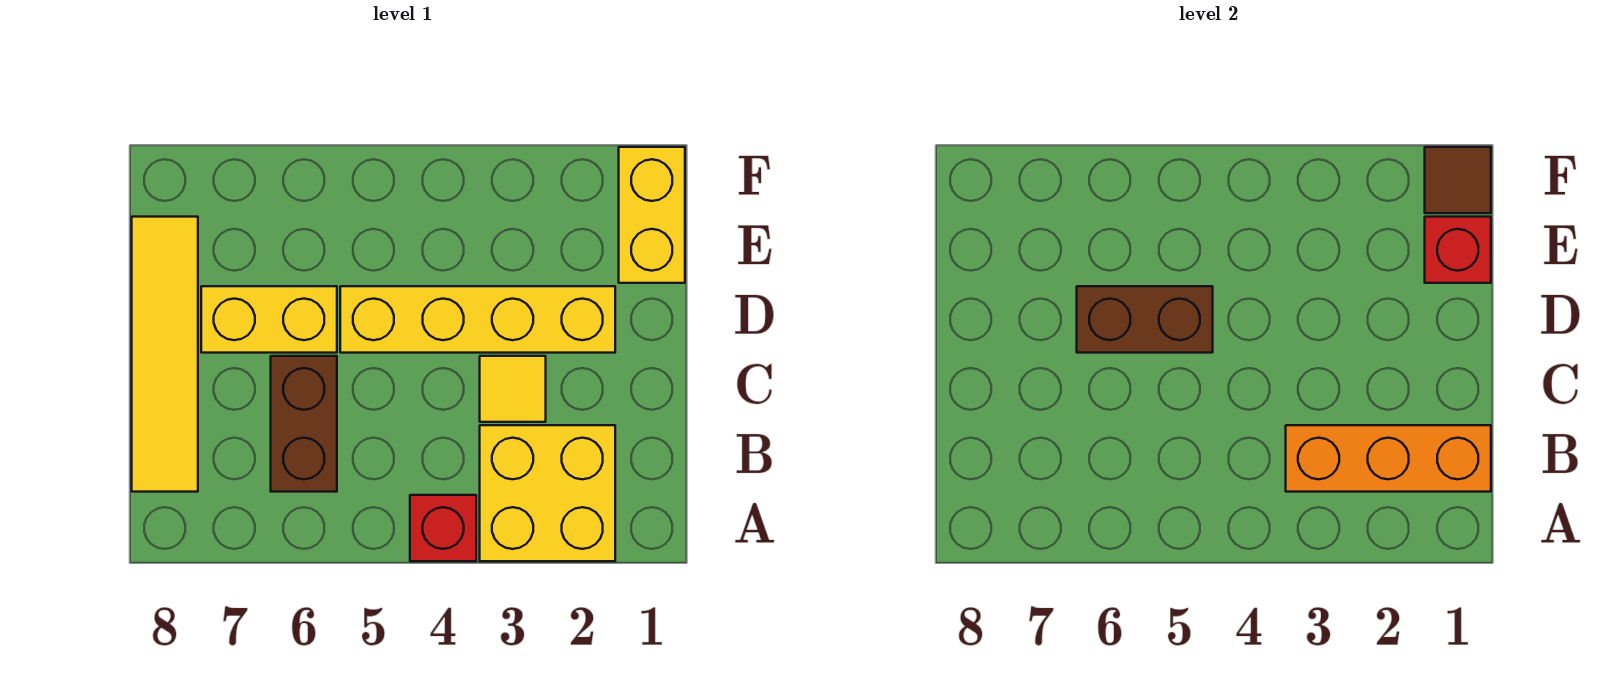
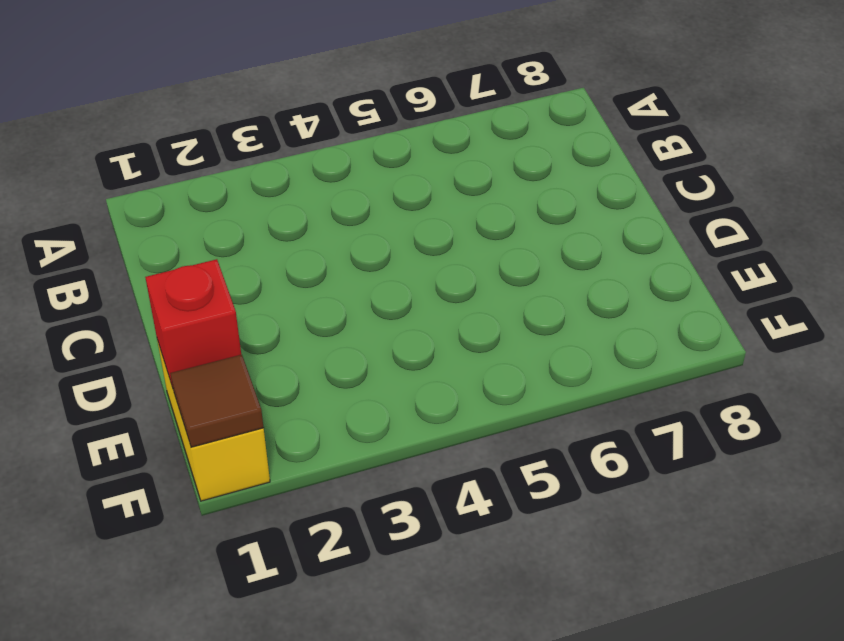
none -> yellow brick A2:B3 level 1
none -> red brick A4 level 1
none -> brown brick B6:C6 level 1

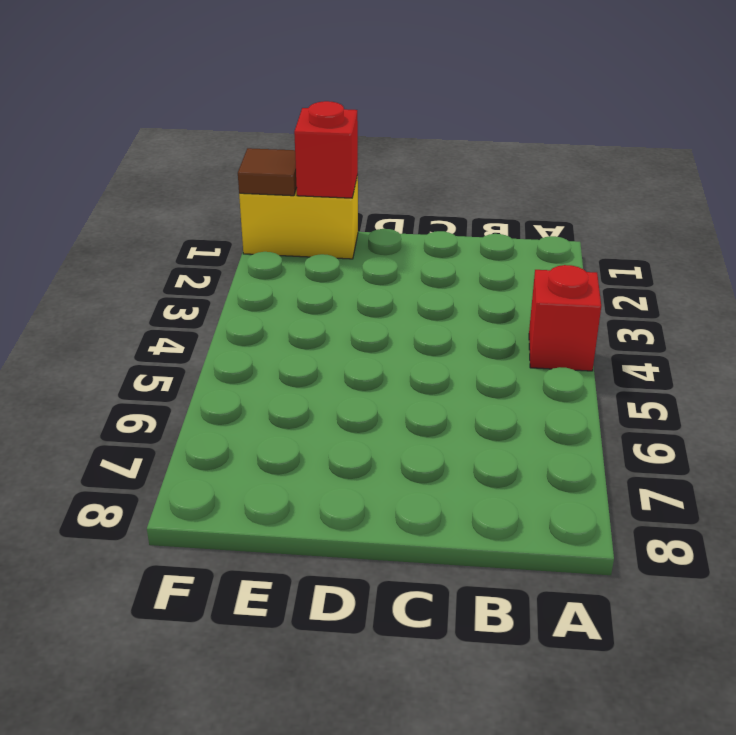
none -> yellow brick A2:B3 level 1
none -> brown brick B6:C6 level 1
none -> yellow tile B8:E8 level 1

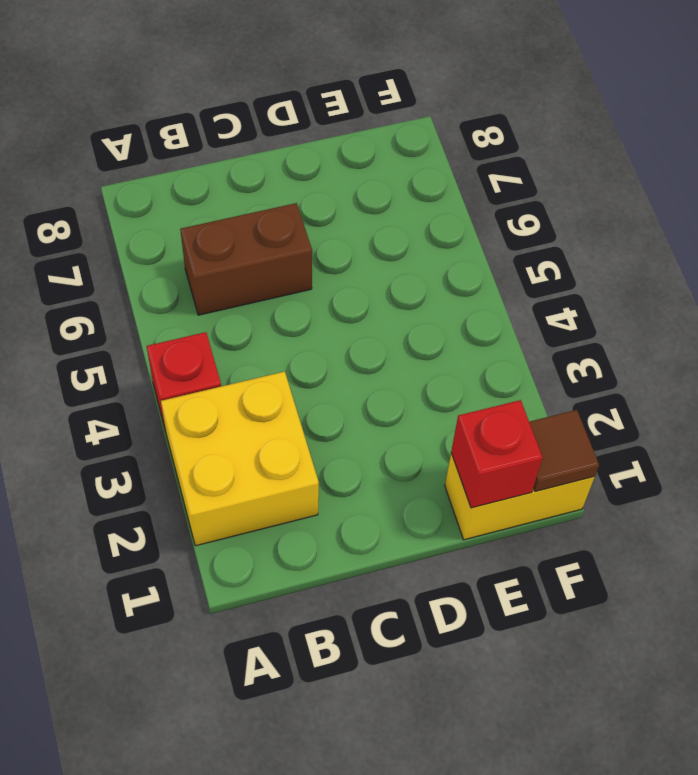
none -> yellow tile B8:E8 level 1
none -> yellow tile C3 level 1
none -> yellow brick D2:D5 level 1

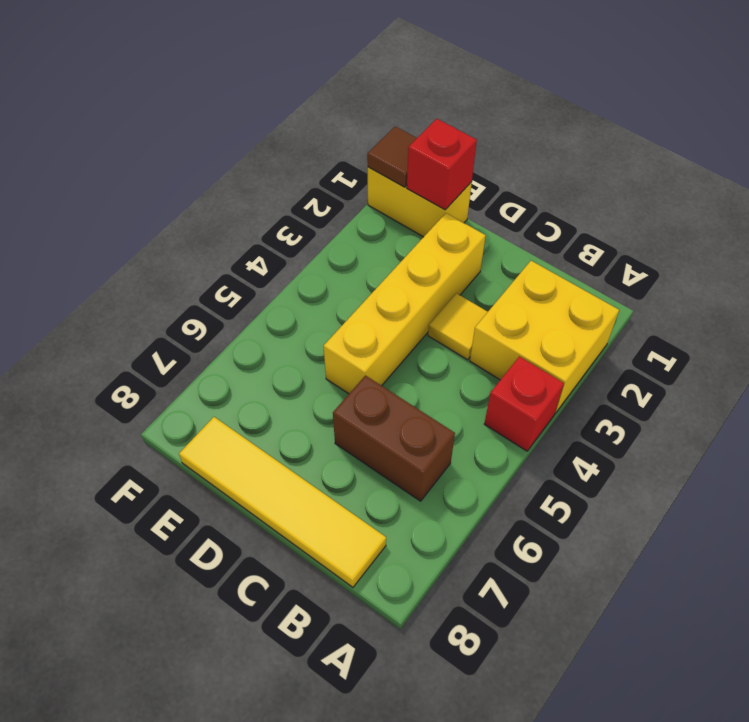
none -> yellow brick D6:D7 level 1
none -> orange brick B1:B3 level 2
none -> brown brick D5:D6 level 2

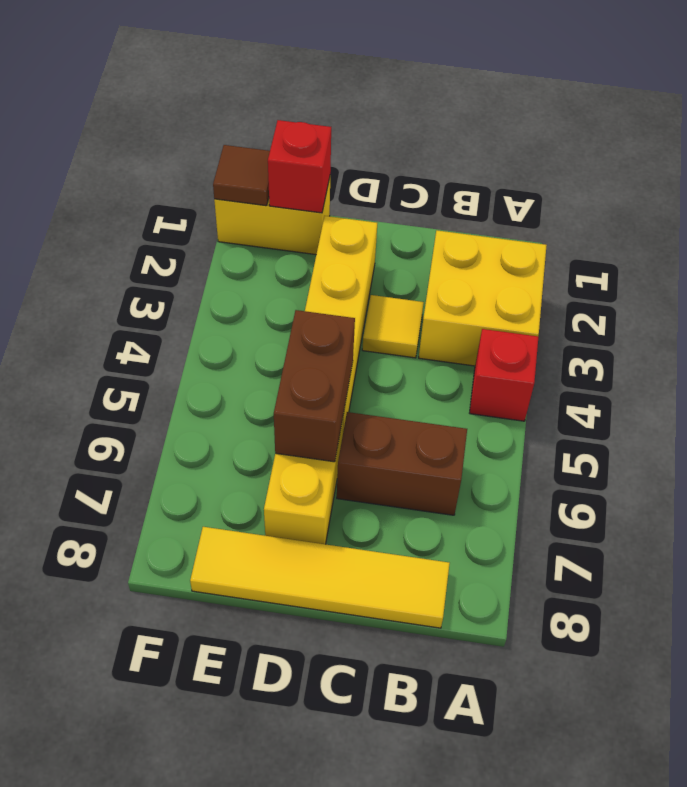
none -> orange brick B1:B3 level 2

